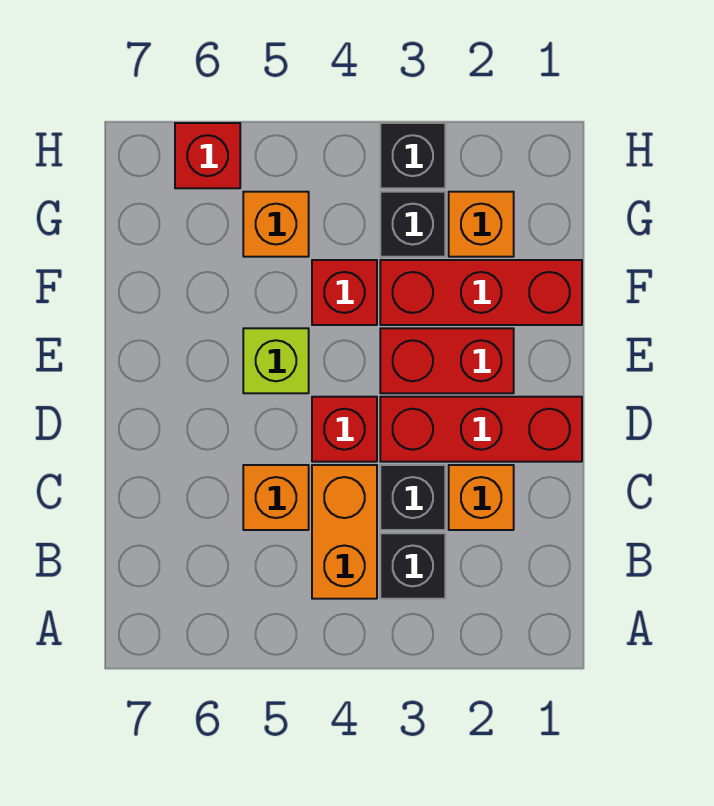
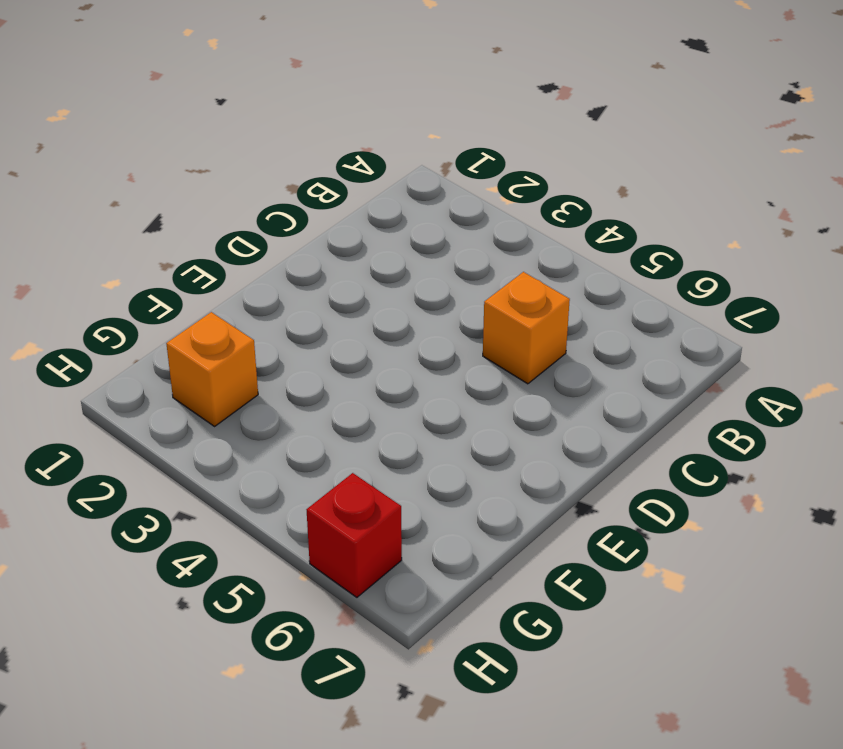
none -> black brick B3 level 1
none -> orange brick B4:C4 level 1
none -> orange brick C2 level 1

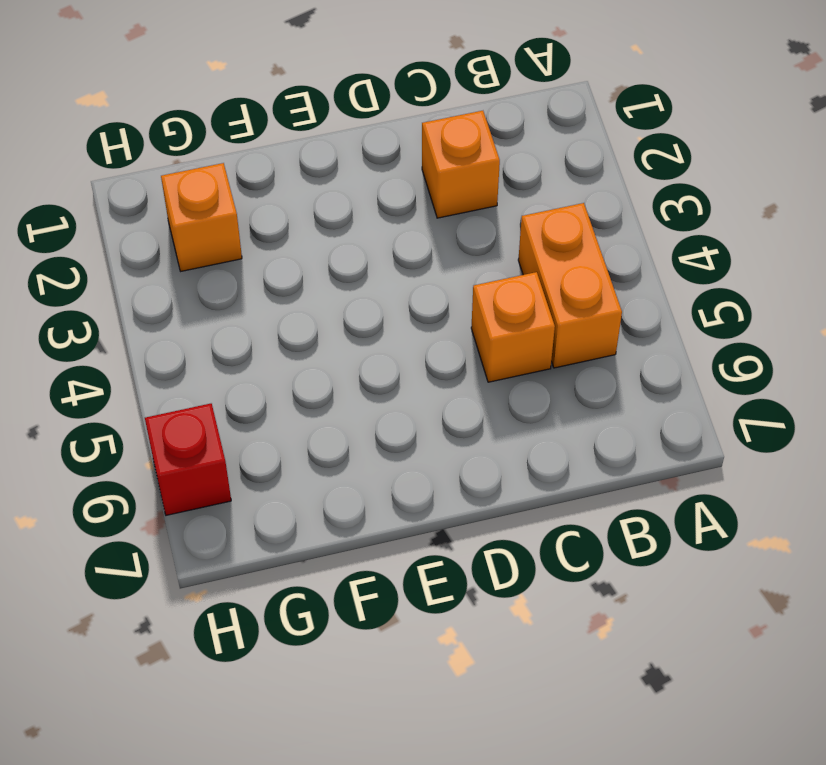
orange brick B4:B5 level 1 -> orange brick B4:C4 level 1
none -> black brick B3 level 1
none -> black brick C3 level 1
none -> red brick D1:D3 level 1

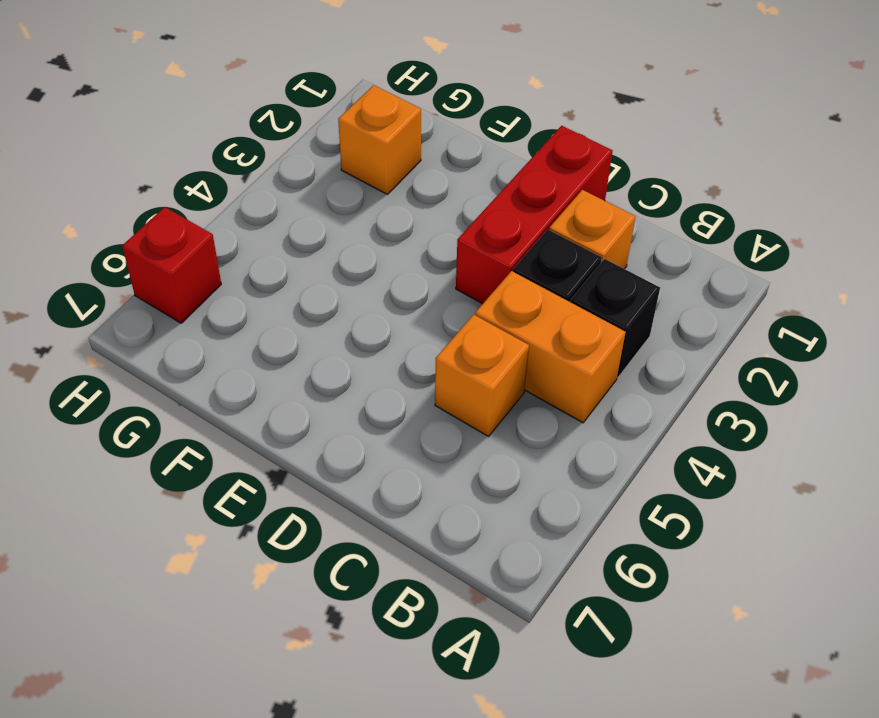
none -> red brick D4 level 1
none -> red brick E2:E3 level 1
none -> lime brick E5 level 1

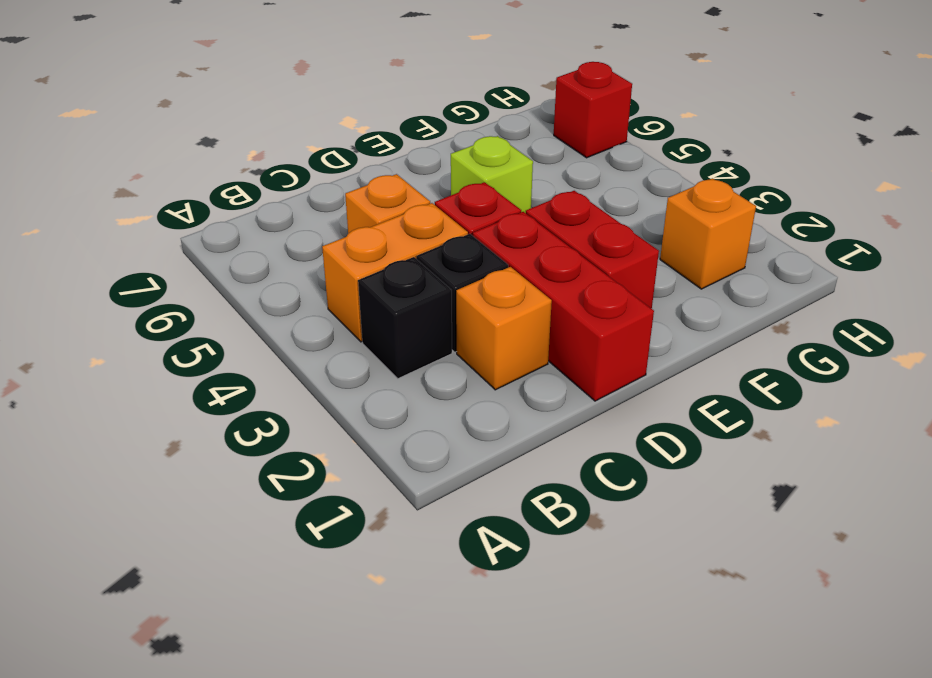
none -> red brick F1:F3 level 1
none -> red brick F4 level 1
none -> black brick G3 level 1

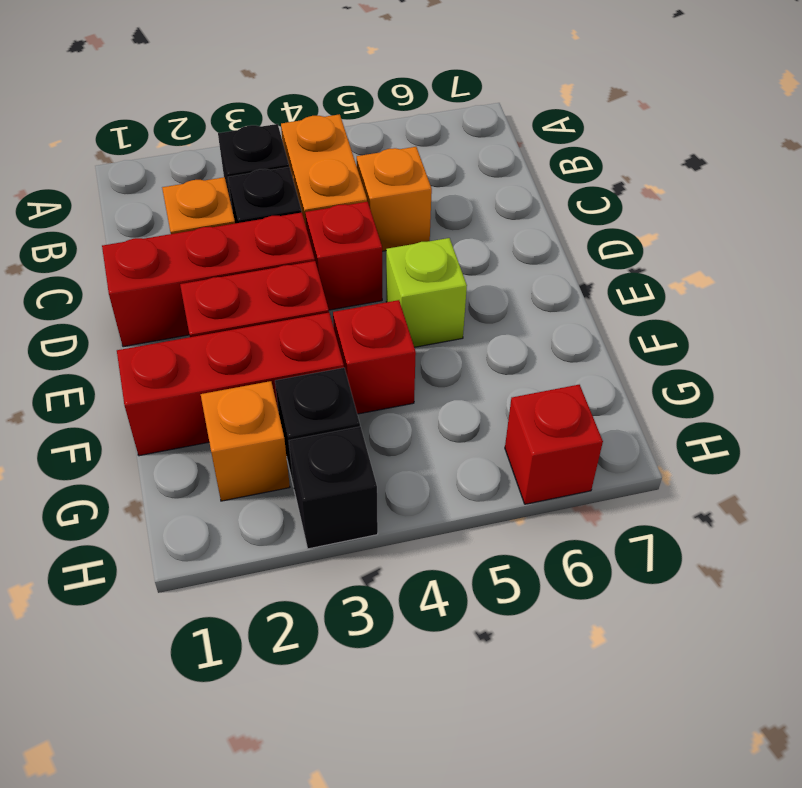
none -> orange brick G5 level 1

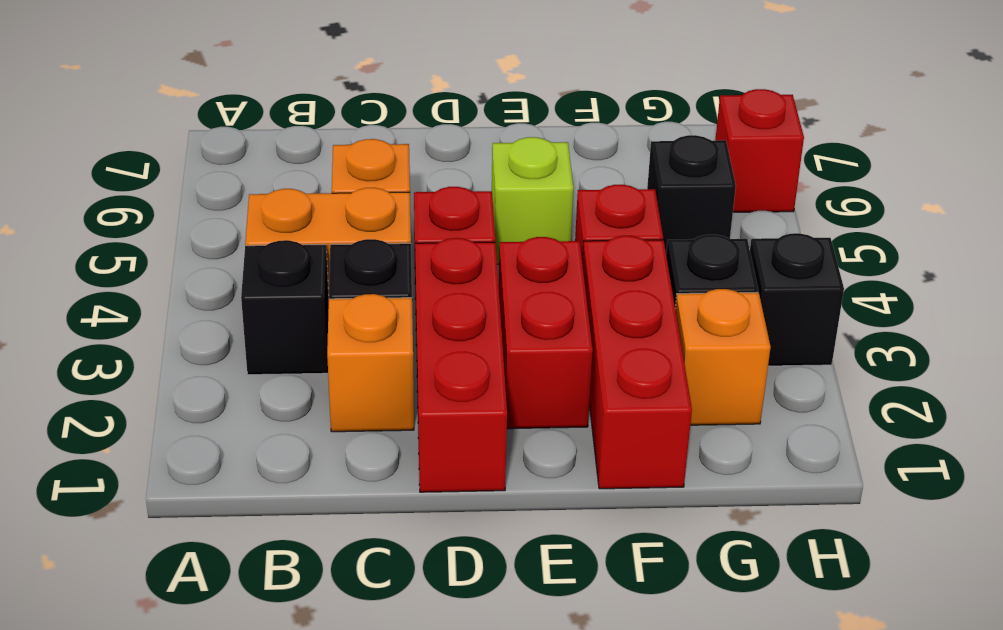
black brick G5 level 1 -> orange brick G5 level 1

